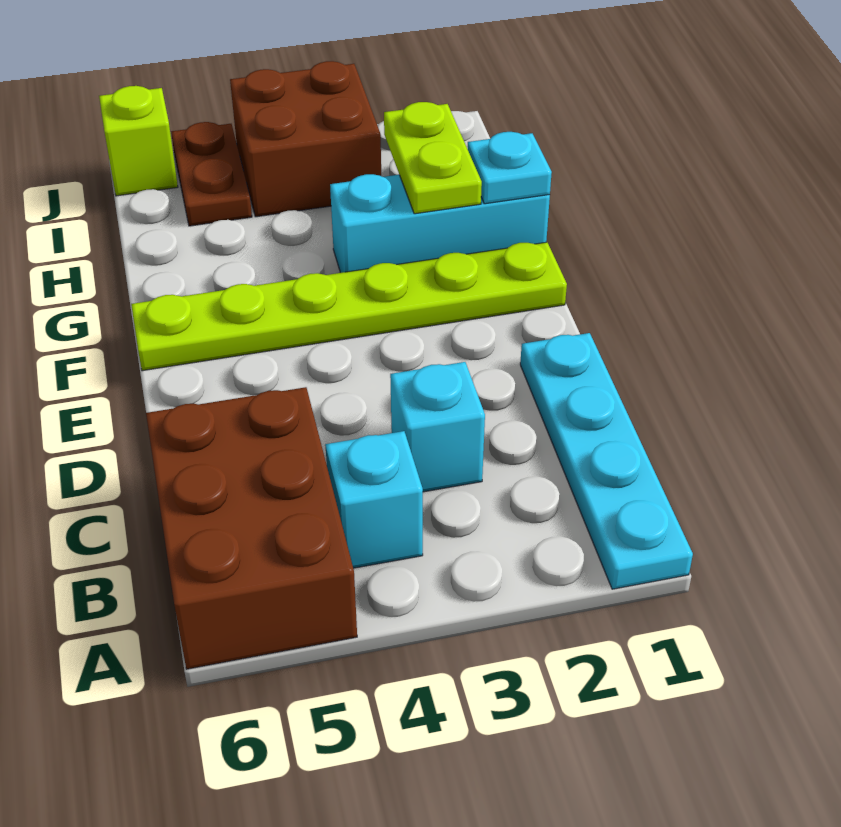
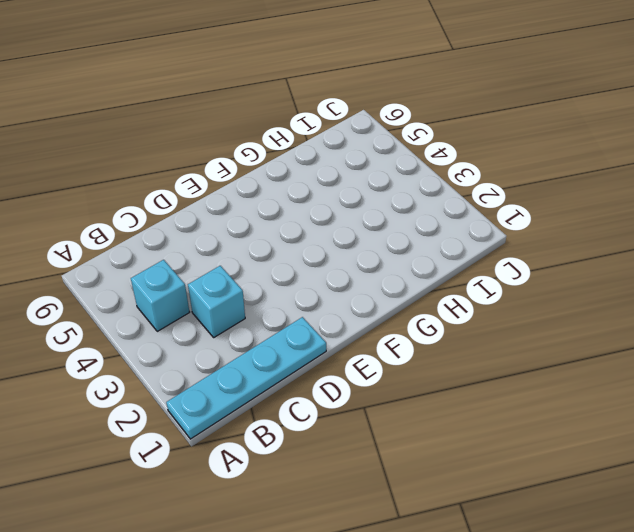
none -> brown brick A5:C6 level 1
none -> lime plate F1:F6 level 1

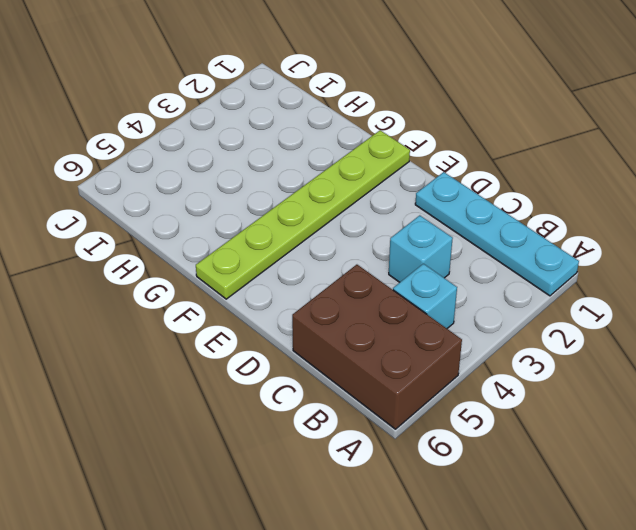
none -> cyan brick G1:G3 level 1
none -> brown brick I3:J4 level 1

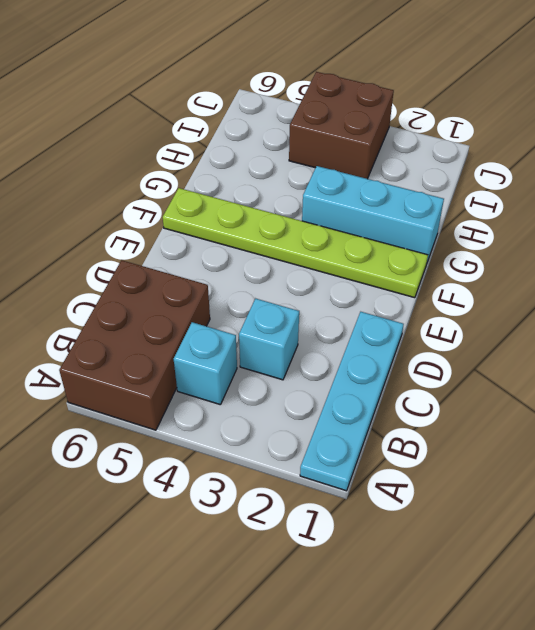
none -> brown plate I5:J5 level 1
none -> lime brick J6 level 1

